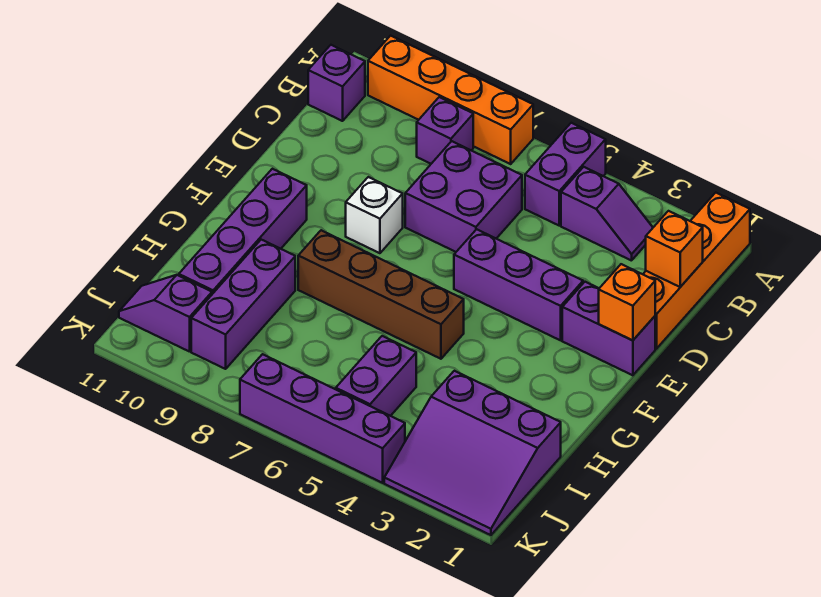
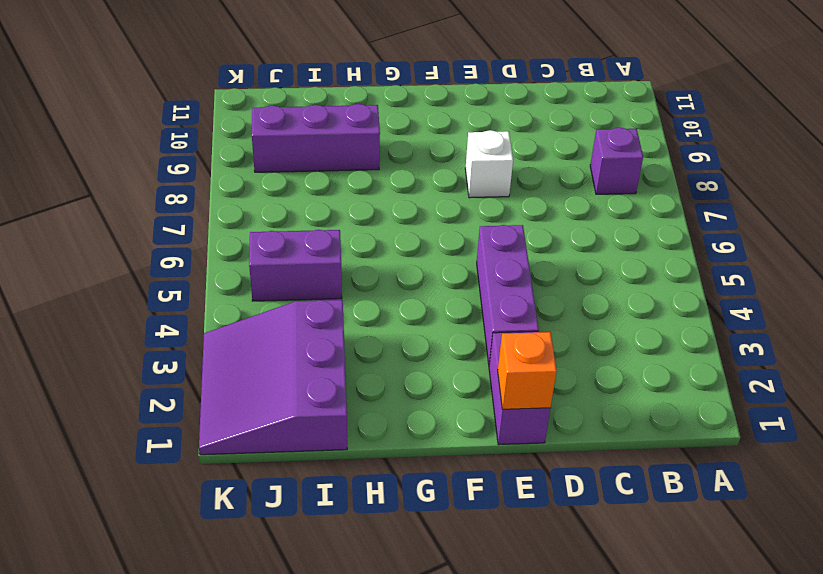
none -> orange brick A1:D1 level 1
none -> purple brick A5:B5 level 1
none -> orange brick A7:A10 level 1

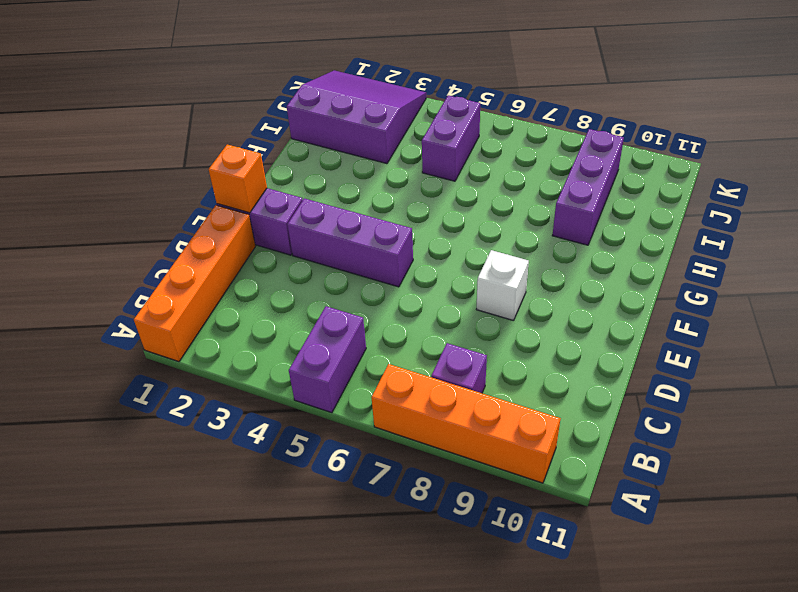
none -> purple slope B3:B4 level 1 top 4
none -> purple brick B11 level 1
none -> purple brick C6:D7 level 1

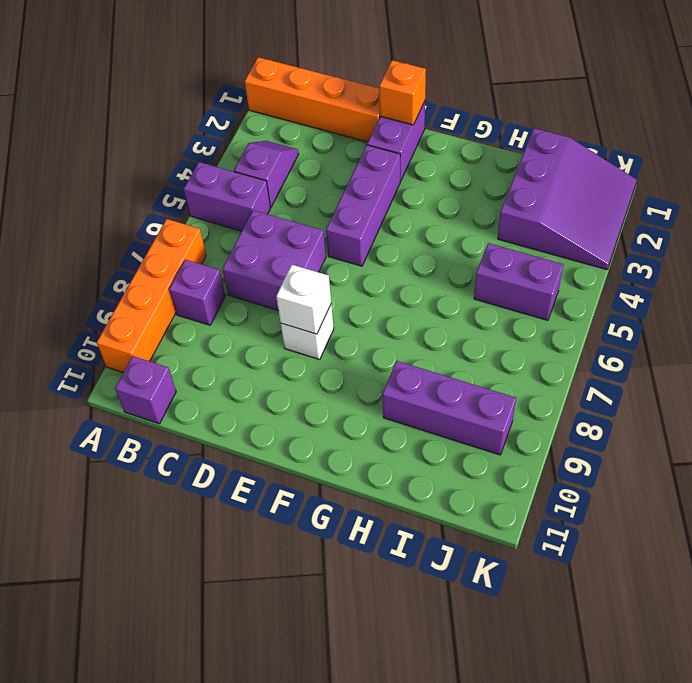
white brick E8 level 2 -> none
none -> purple brick F10:I10 level 1
none -> brown brick G5:G8 level 1
none -> purple slope J10:J11 level 1 top 10

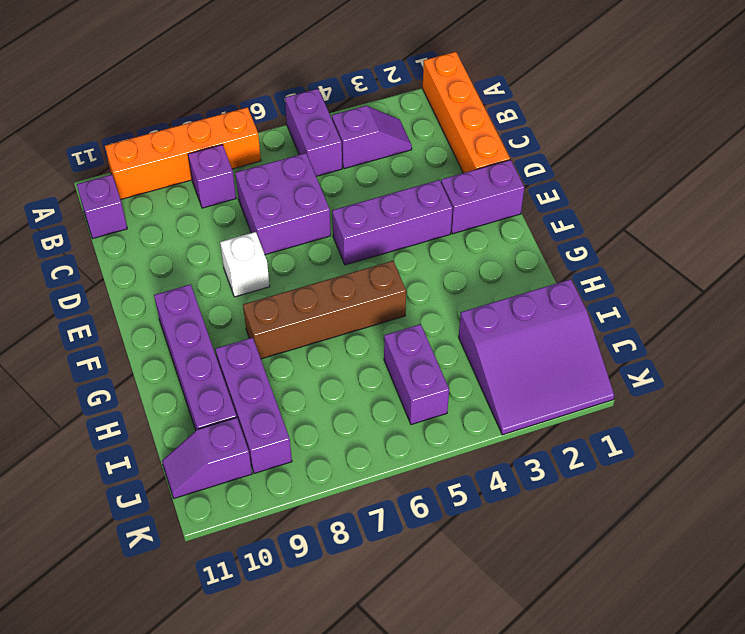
none -> purple brick K4:K7 level 1
none -> orange brick C1 level 2
none -> orange brick E1 level 2

